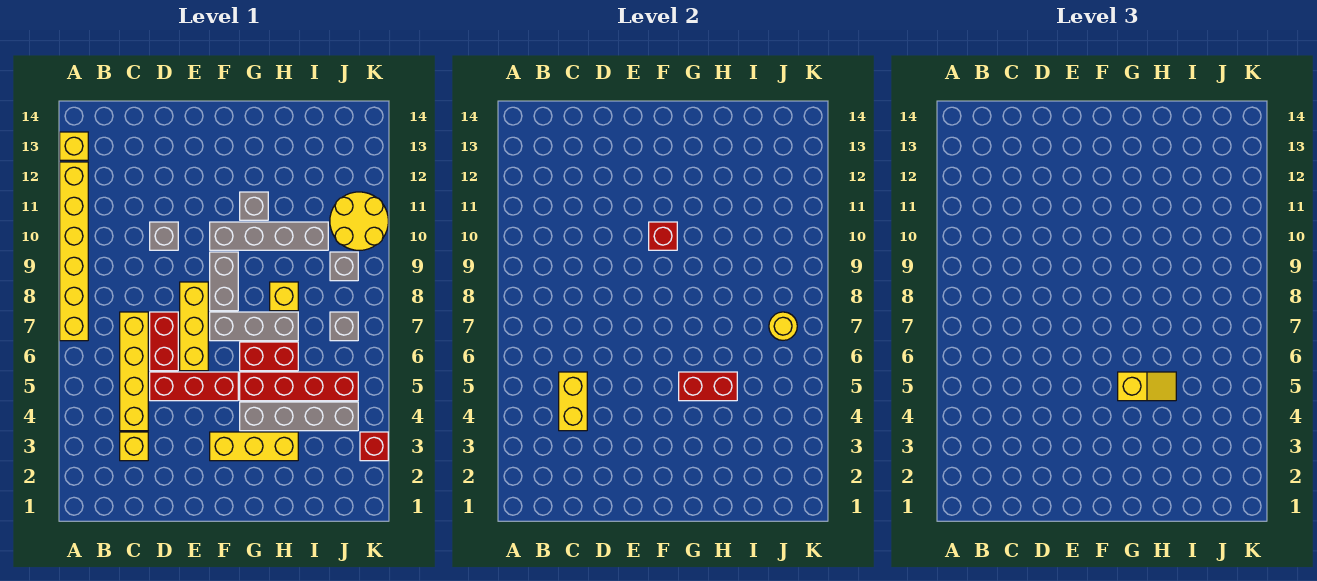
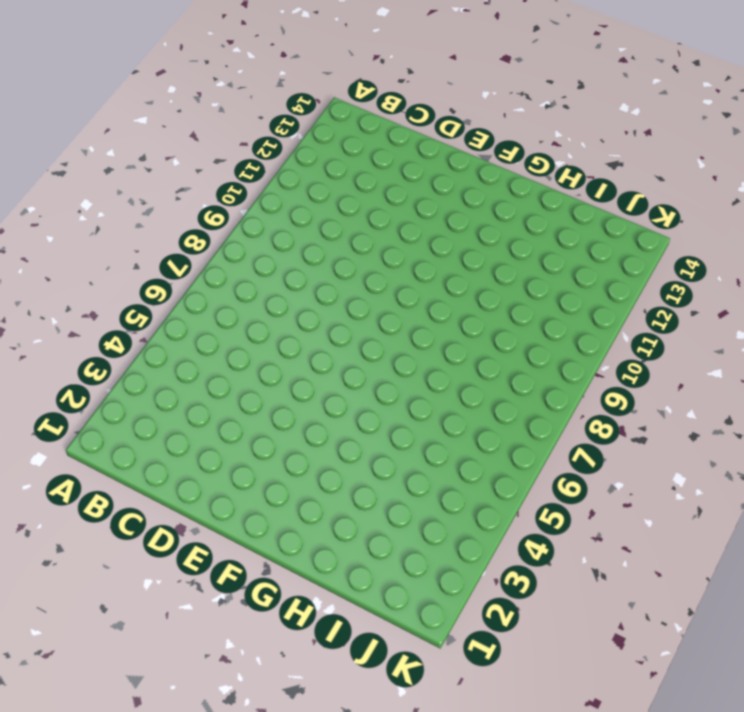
none -> yellow brick A7:A12 level 1
none -> yellow brick A13 level 1
none -> yellow brick C3 level 1

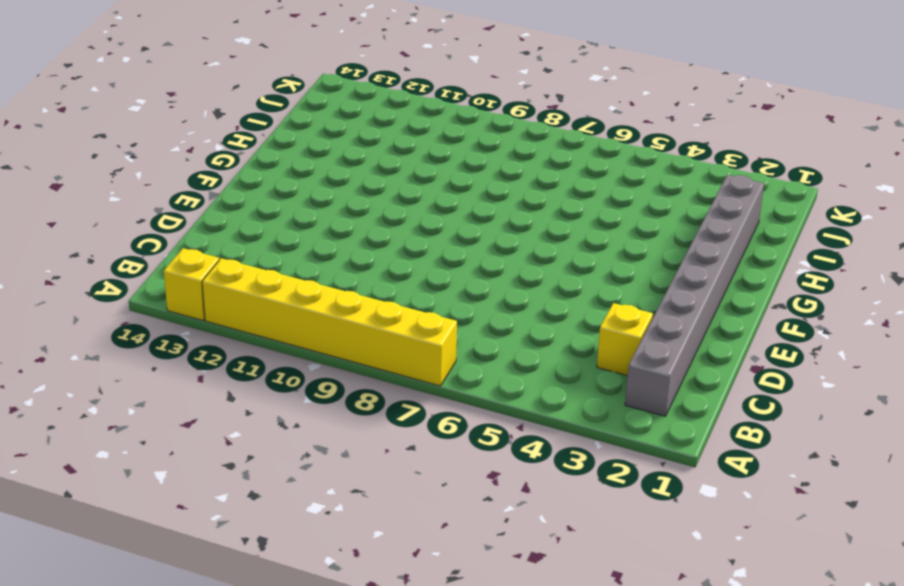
grey brick B2:I2 level 1 -> none
none -> yellow brick C4:C7 level 1
none -> red brick D5:F5 level 1
none -> red brick D6:D7 level 1

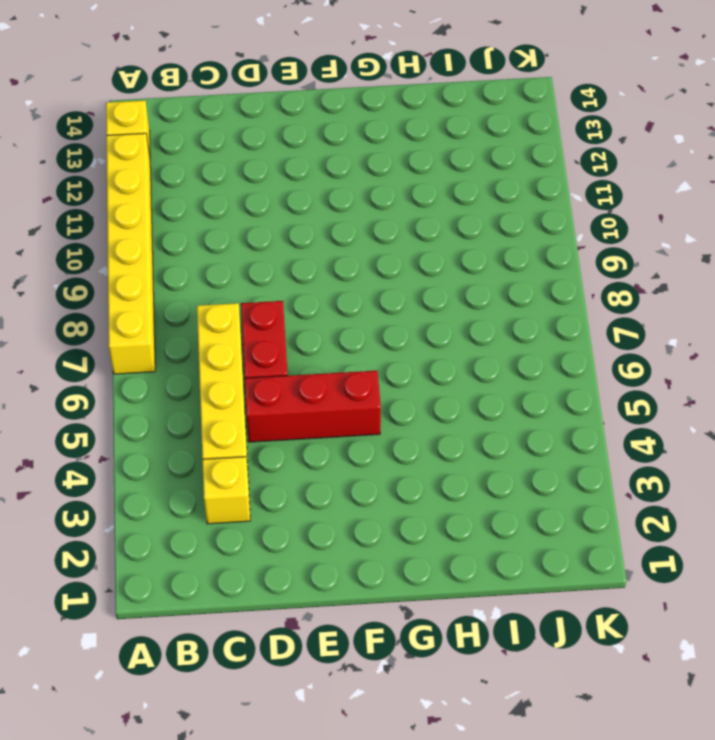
none -> grey brick D10 level 1
none -> yellow brick E6:E8 level 1
none -> yellow brick F3:H3 level 1

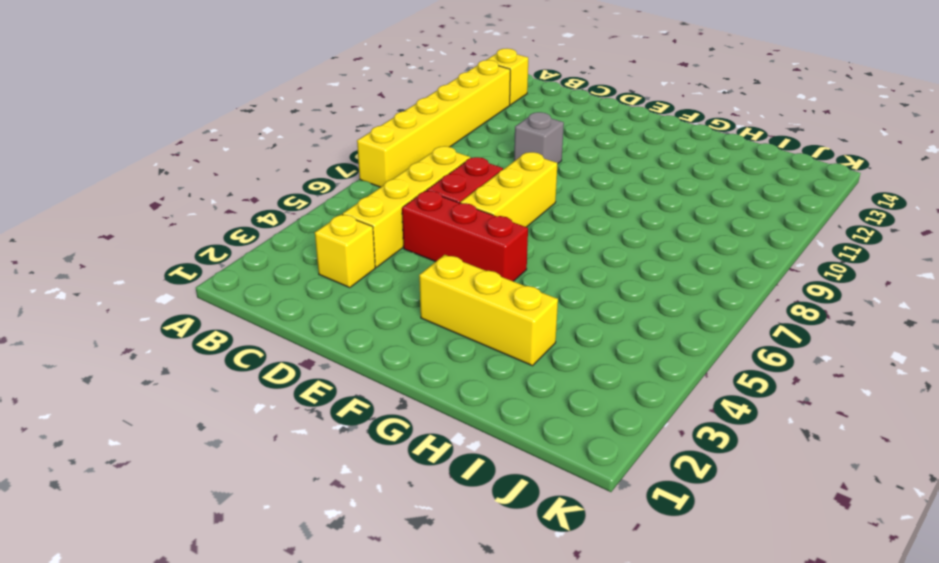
none -> grey brick F7:H7 level 1
none -> grey brick F8:F9 level 1
none -> grey brick F10:I10 level 1

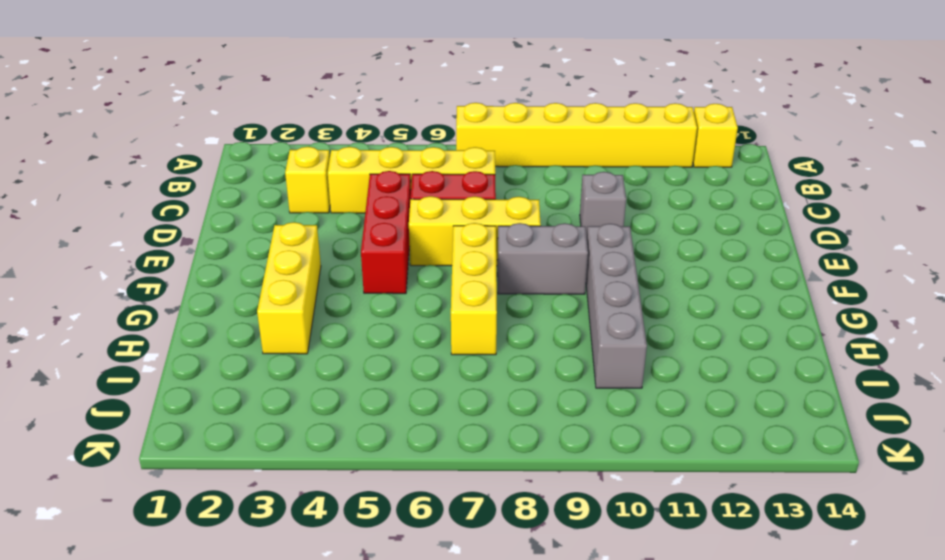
yellow brick F7:H7 level 1 -> grey brick F7:H7 level 1
none -> grey brick G4:J4 level 1
none -> red brick G5:J5 level 1
none -> red brick G6:H6 level 1

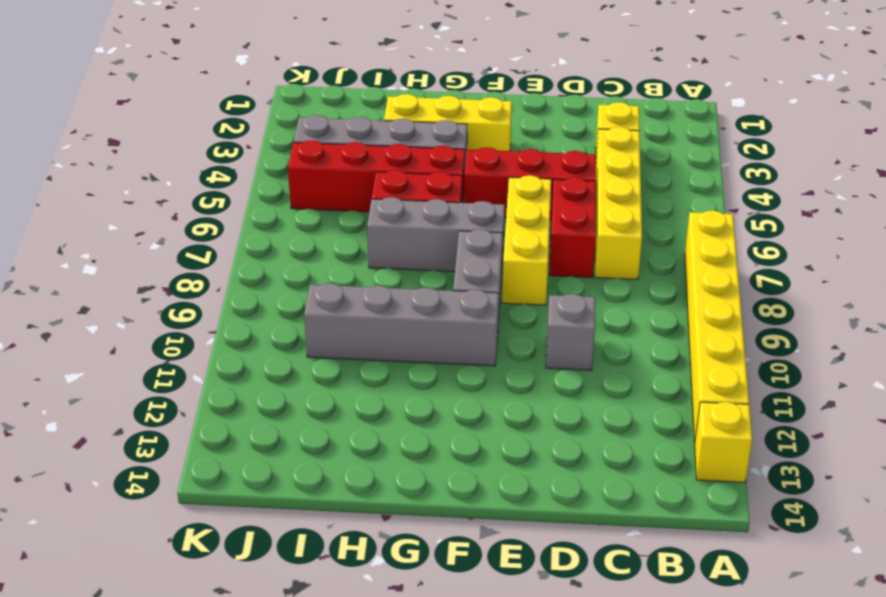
none -> grey brick G11 level 1
none -> yellow brick H8 level 1
none -> grey brick J7 level 1

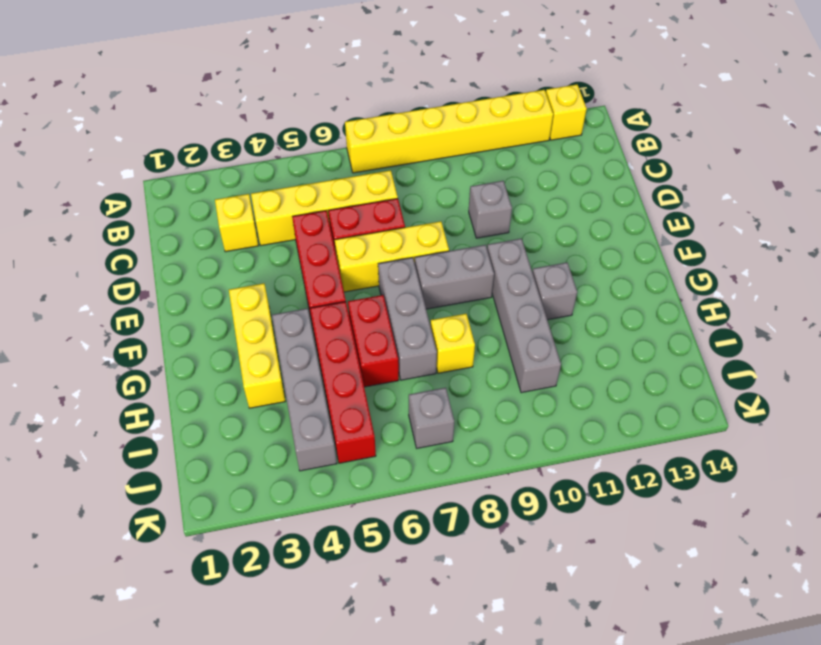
none -> grey brick J9 level 1
none -> yellow round brick J10:K11 level 1
none -> red brick K3 level 1

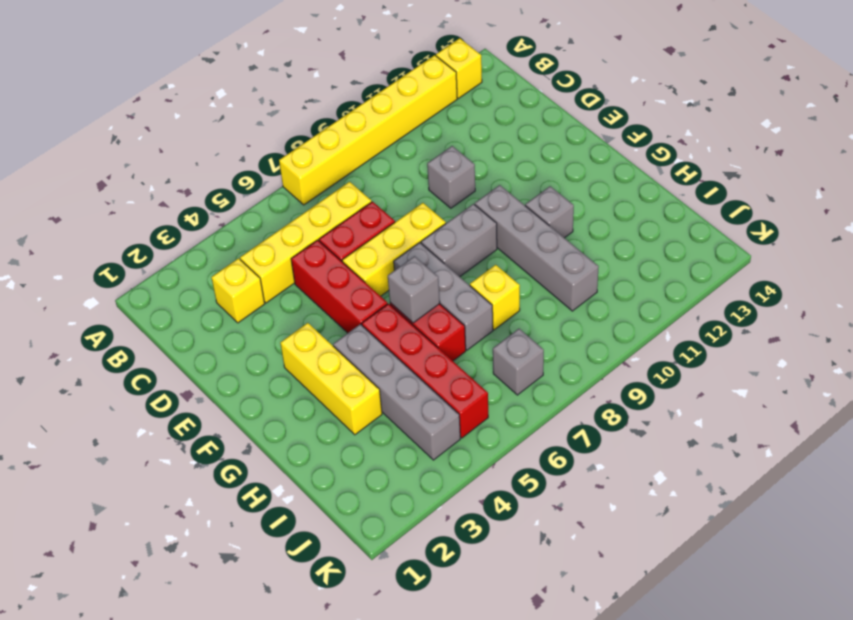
grey brick G6 level 2 -> grey brick J9 level 1
none -> yellow round brick J10:K11 level 1
none -> red brick K3 level 1
none -> yellow brick C4:C5 level 2

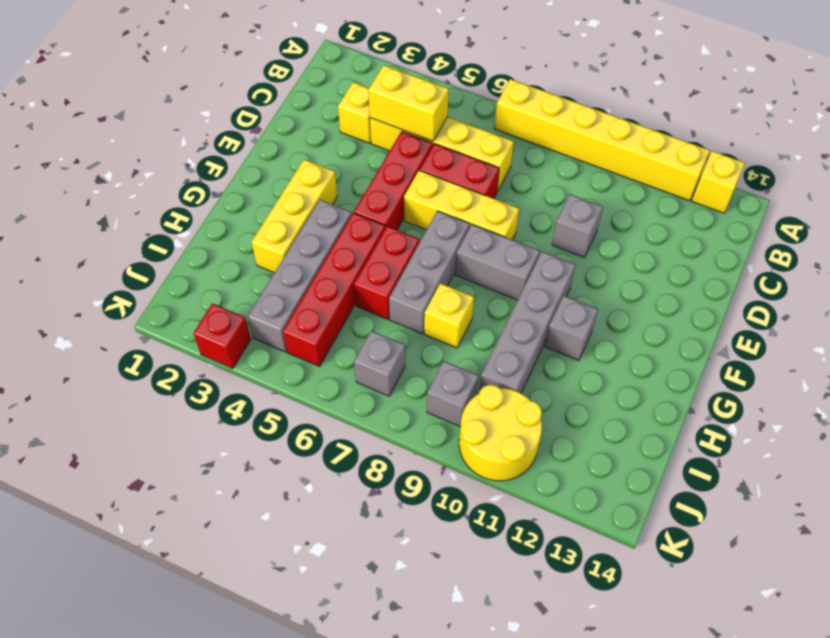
none -> red brick F10 level 2
none -> red brick G5:H5 level 2
none -> yellow round brick J7 level 2

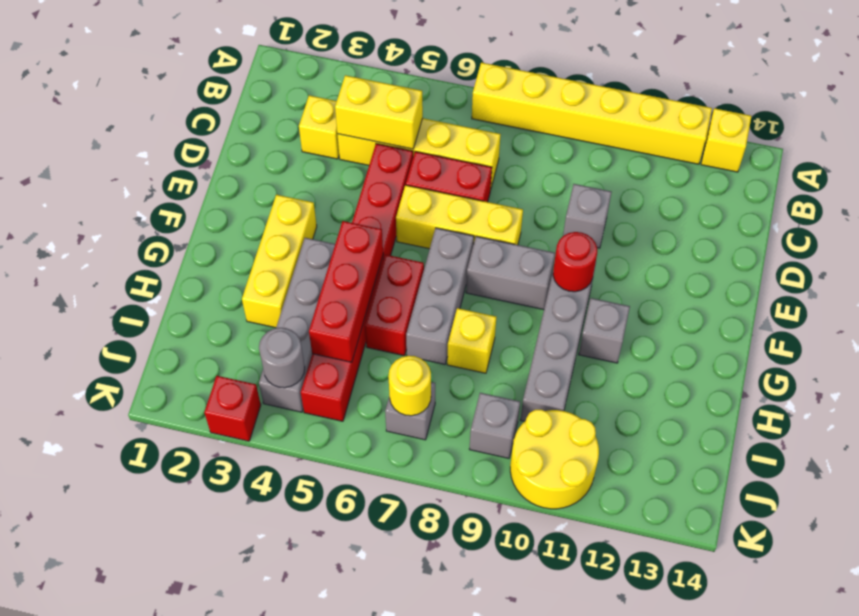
red round brick F10 level 2 -> red brick F10 level 2
red brick G5:I5 level 2 -> red brick G5:H5 level 2
grey round brick J4 level 2 -> none
none -> yellow slope G5:H5 level 3 top G

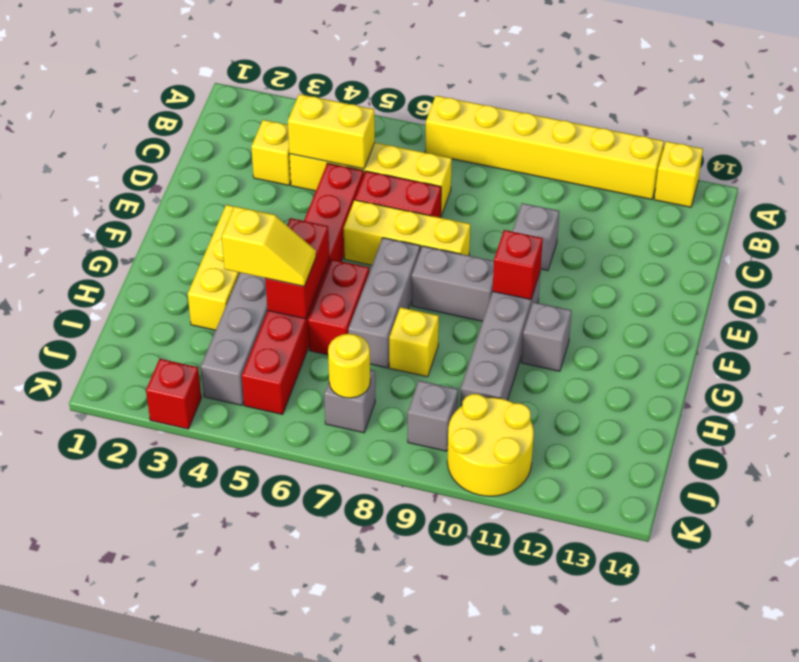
yellow slope H4:H5 level 3 top 4 -> yellow slope G5:H5 level 3 top G

